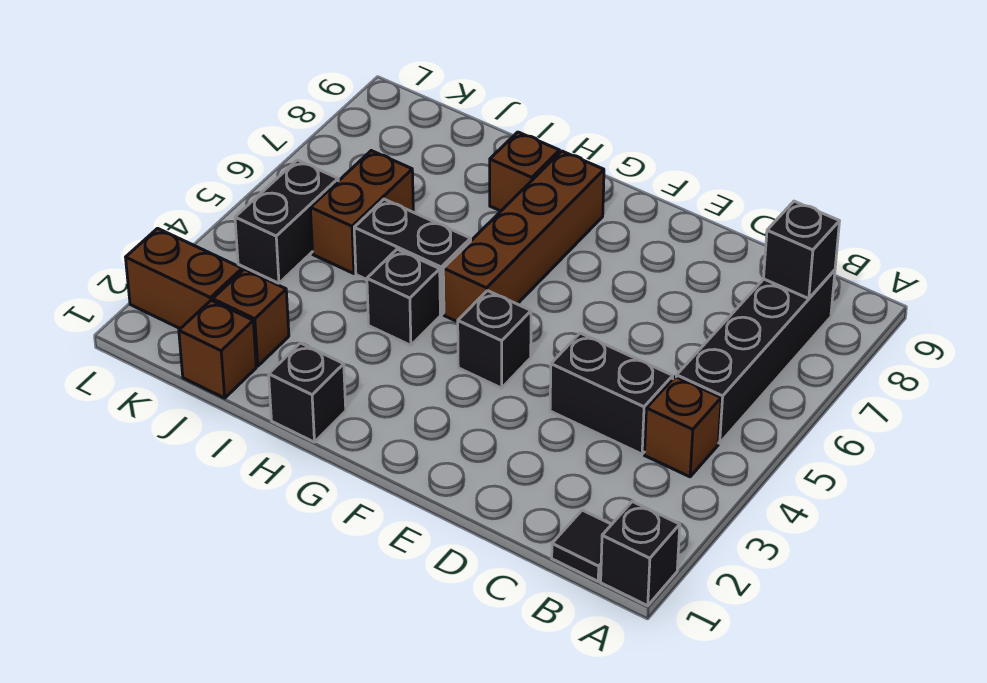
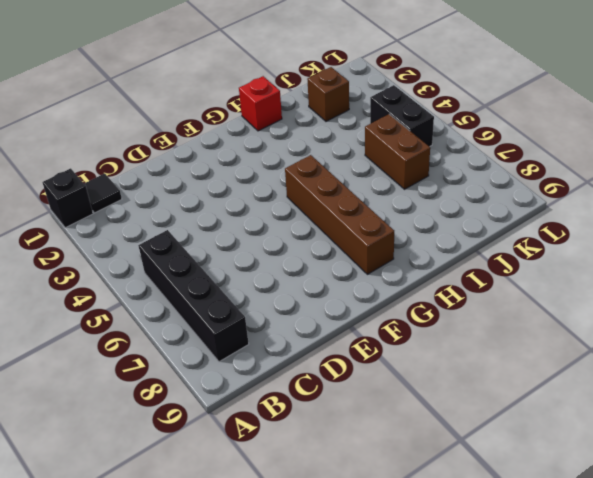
red brick H1 level 1 -> black brick H1 level 1
none -> brown brick B4 level 1
none -> black brick C4:D4 level 1
none -> black brick F4 level 1

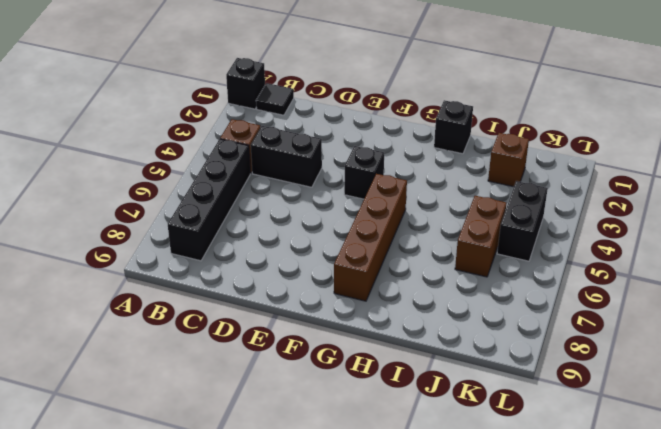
none -> black brick H4 level 1
none -> black brick H5:I5 level 1
none -> brown brick H8 level 1

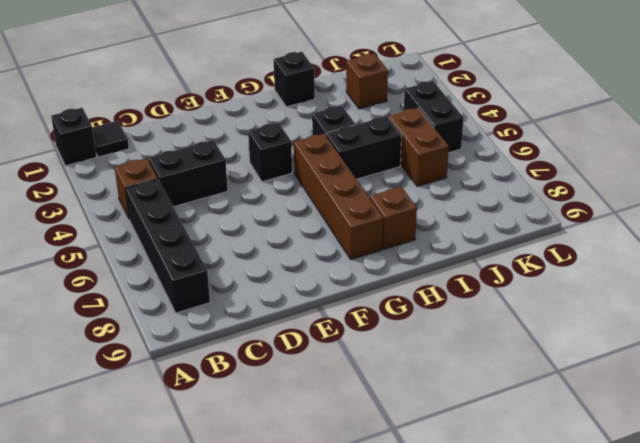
none -> brown brick J1 level 1
none -> brown brick K2:L2 level 1
none -> black brick B8 level 2

